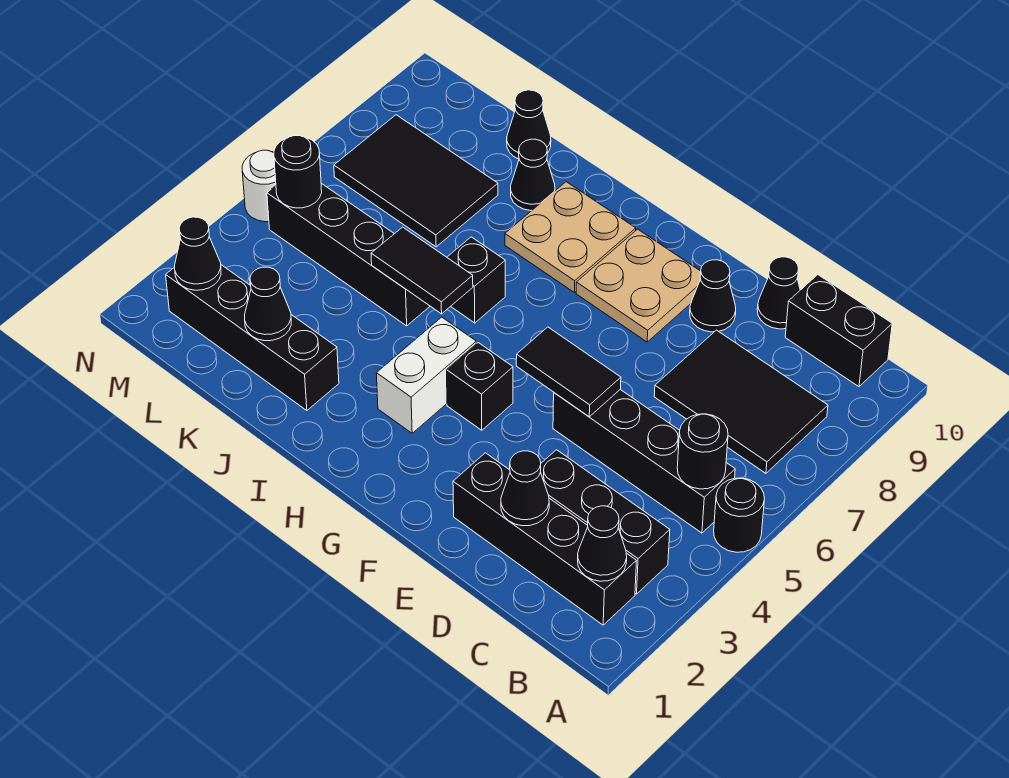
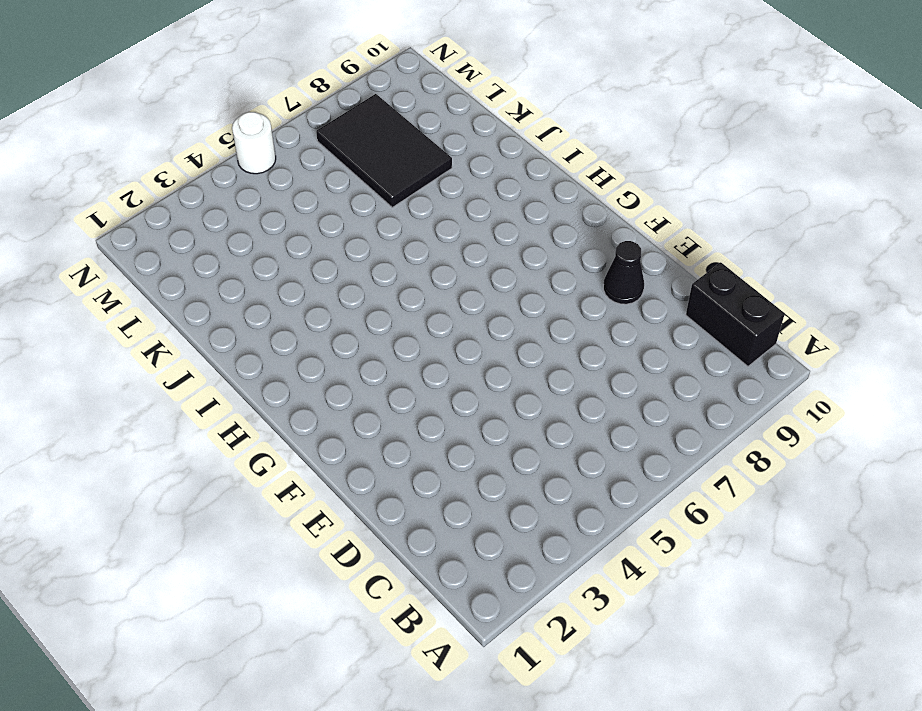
none -> black round brick A5 level 1
none -> black brick B2:E2 level 1
none -> black brick B3:D3 level 1

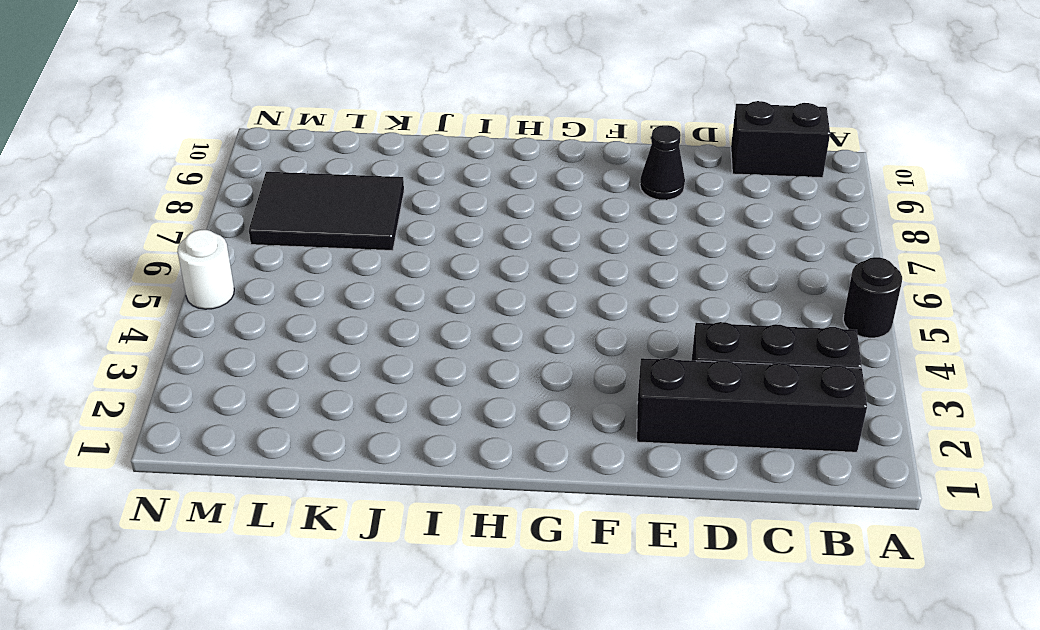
none -> black brick B5:E5 level 1
none -> black tile B7:D8 level 1
none -> black cone D10 level 1

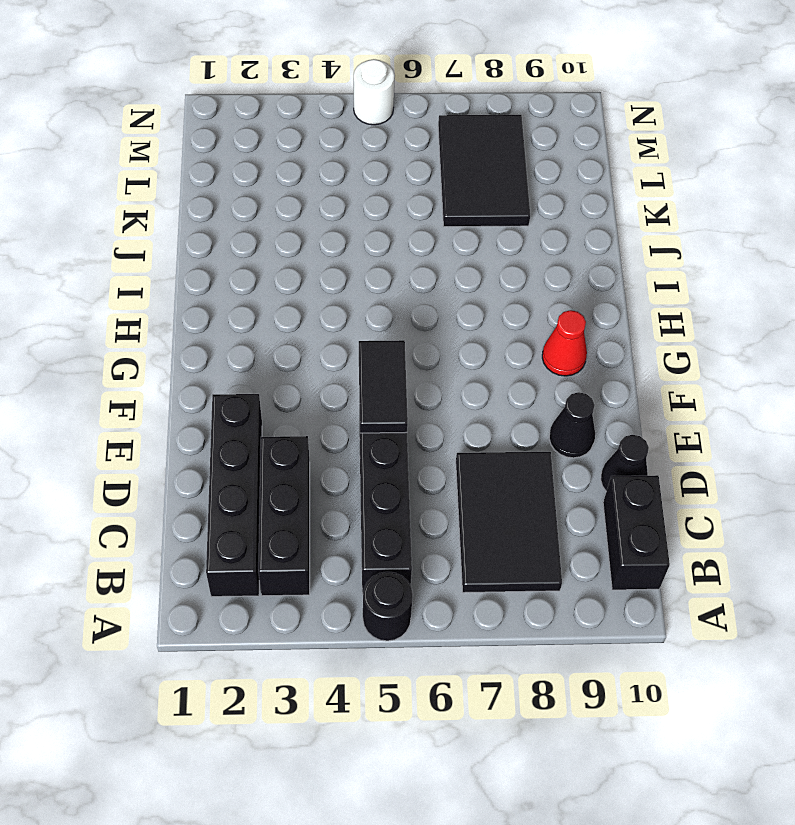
red cone G9 level 1 -> tan plate F8:G9 level 1
none -> black brick G4 level 1
none -> white brick H3:H4 level 1
none -> tan plate H8:I9 level 1

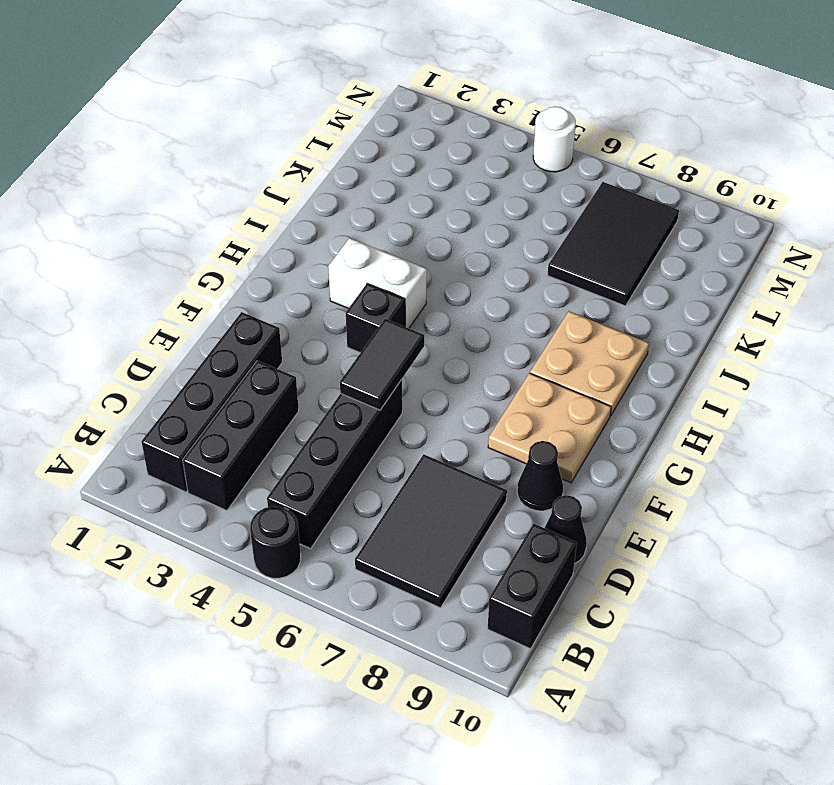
none -> black brick I6 level 1
none -> black brick J2:M2 level 1
none -> black brick J5:M5 level 1

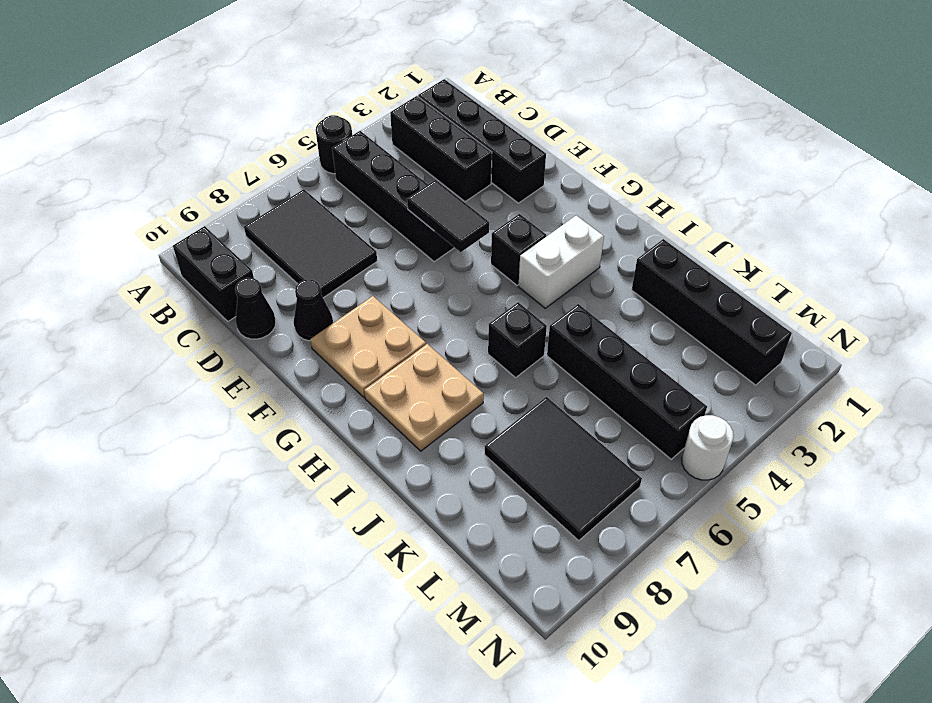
none -> black cone J9 level 1
none -> black cone K10 level 1
none -> black cone B2 level 2

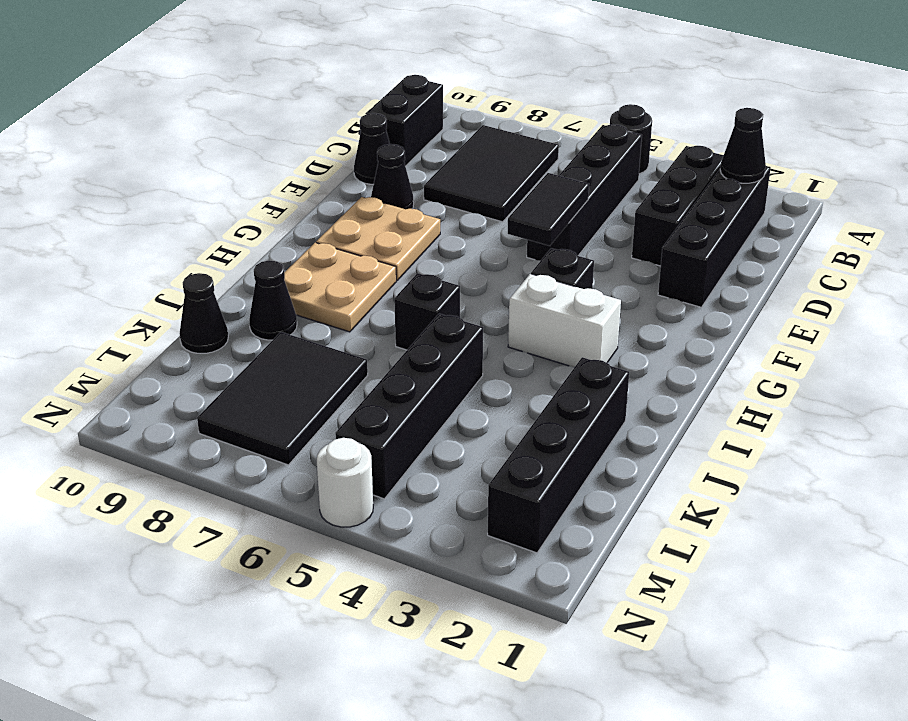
none -> black round brick B5 level 2
none -> black cone D2 level 2
none -> black tile I5:J5 level 2

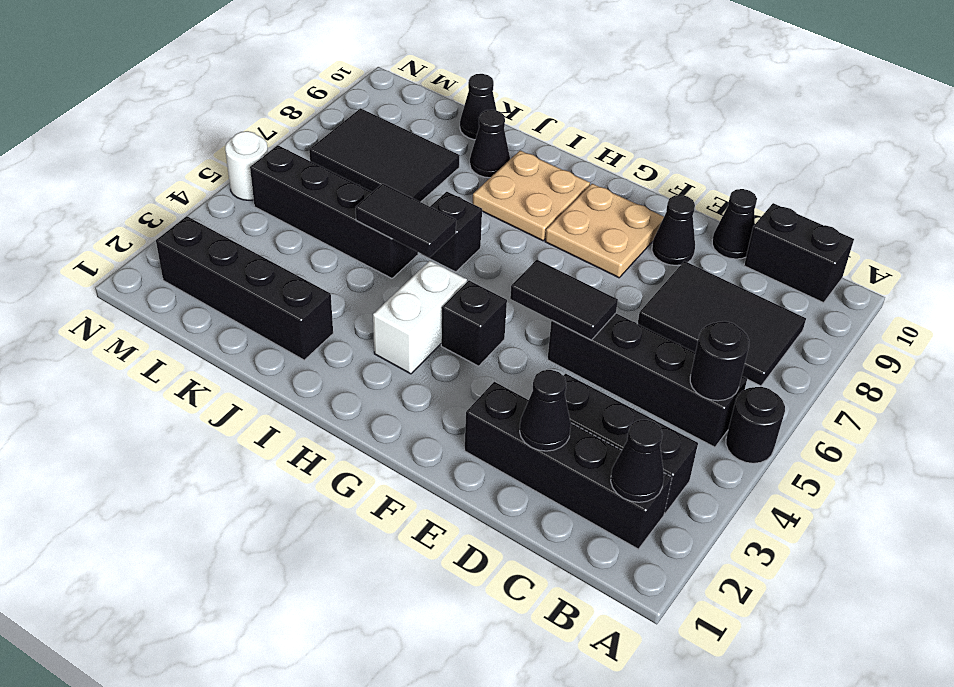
none -> black cone K2 level 2
none -> black cone M2 level 2
none -> black round brick M5 level 2

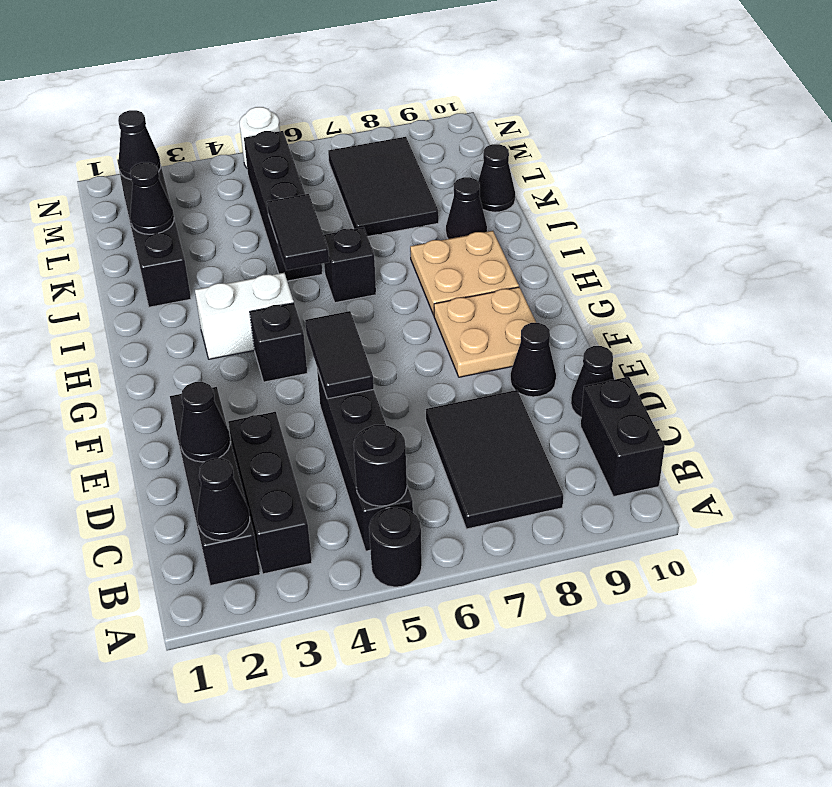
none -> black round brick M5 level 2

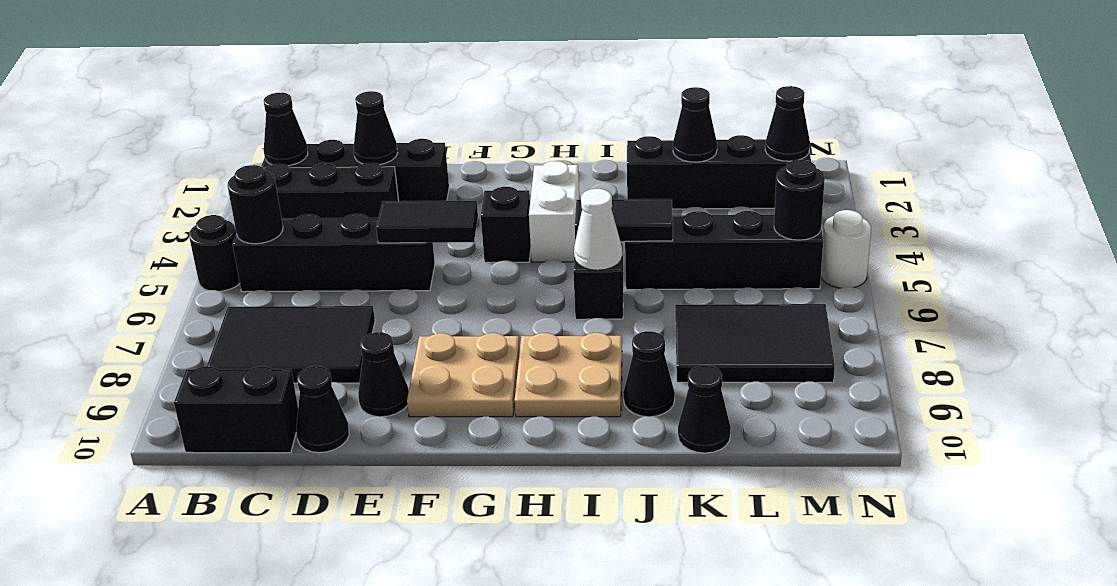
white cone I6 level 2 -> none

